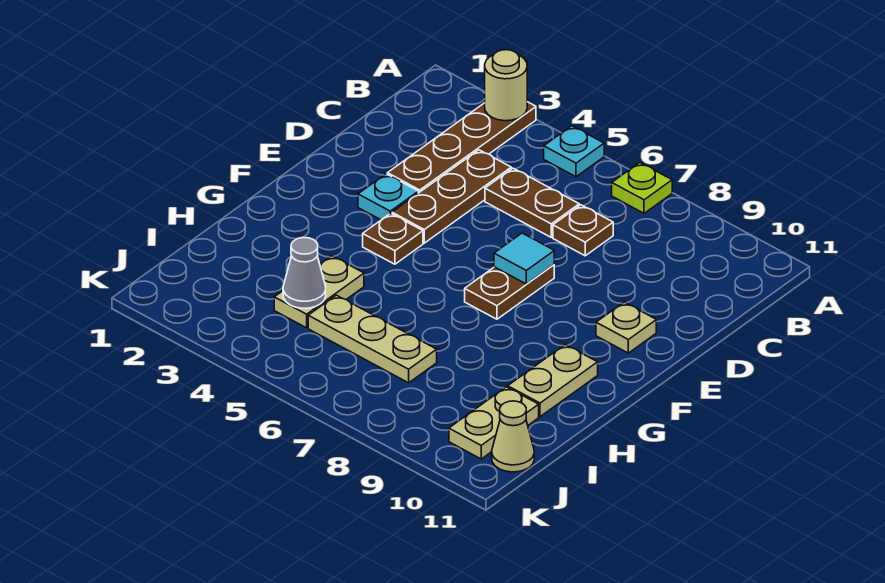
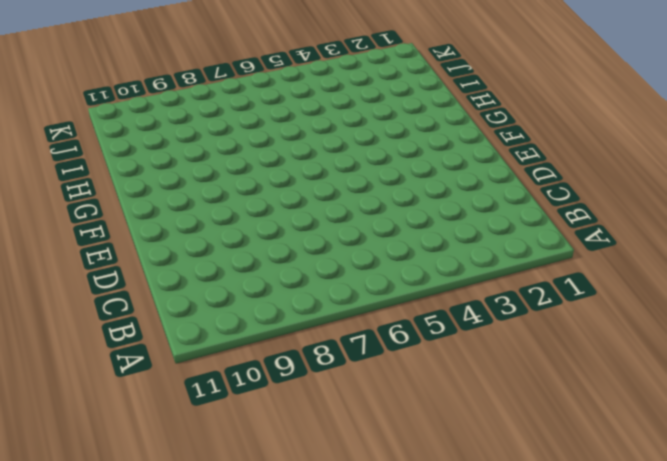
none -> brown plate A3:D3 level 1
none -> cyan plate A5 level 1
none -> lime plate A7 level 1

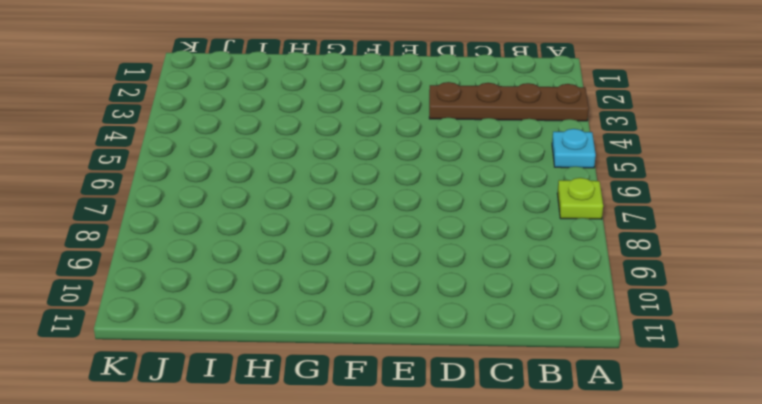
none -> brown plate C4:E4 level 1
none -> brown plate C5:C6 level 1
none -> brown plate C7 level 1

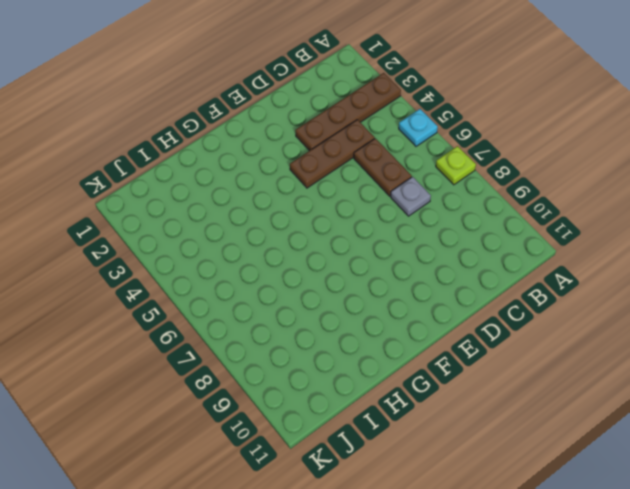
grey plate C7 level 1 -> brown plate C7 level 1
none -> cyan plate E3 level 1
none -> brown plate E7:F7 level 1
none -> tan plate E10 level 1

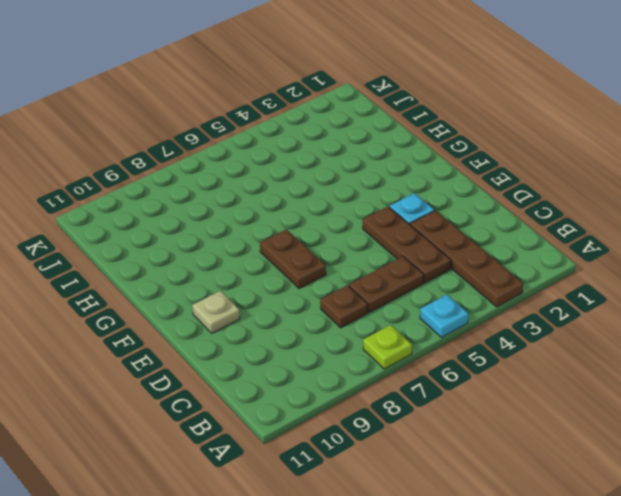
none -> brown plate F4 level 1
none -> tan plate G10:H10 level 1
none -> tan plate H4:I4 level 1

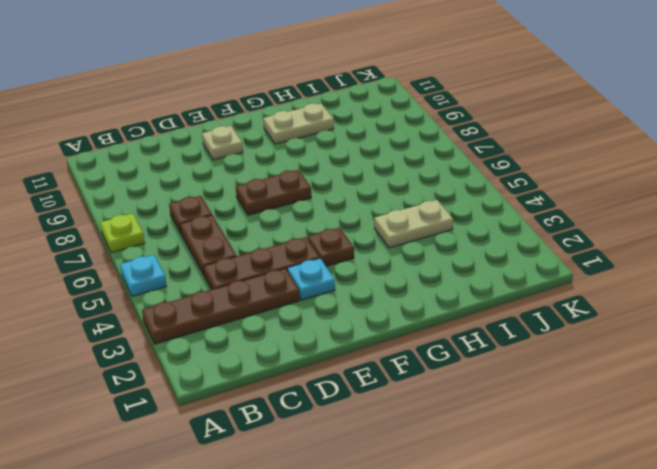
none -> tan plate I5:I7 level 1
none -> tan plate I10:J10 level 1
none -> tan cone J11 level 1

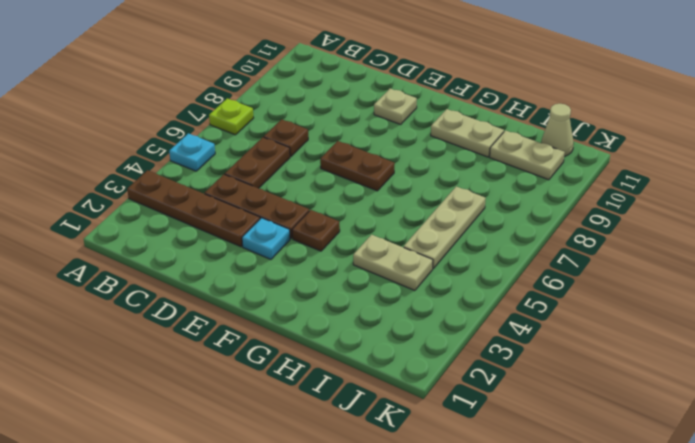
none -> tan round brick A3 level 2
none -> cyan tile E7 level 2
none -> grey cone I4 level 2

